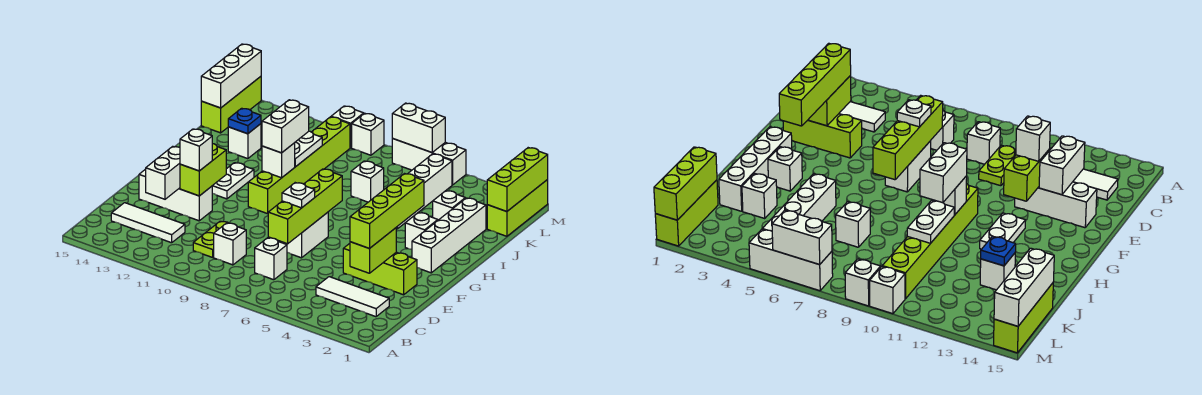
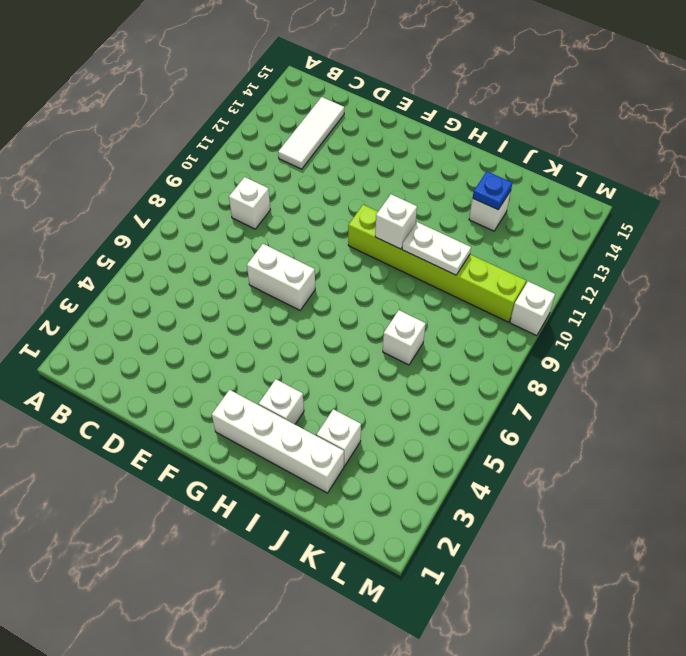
none -> white tile C2:C4 level 1
none -> white brick C7 level 1
none -> lime plate C10:D10 level 1
none -> lime brick E2:E4 level 1

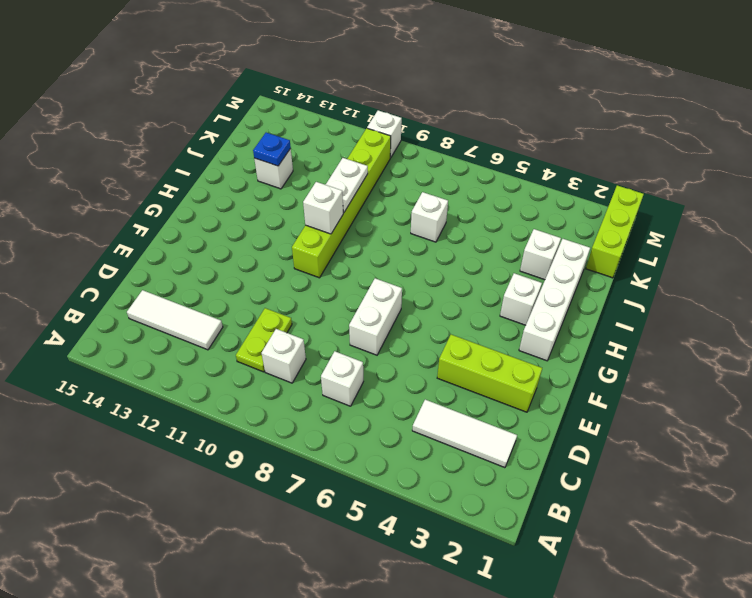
none -> white brick E12:E14 level 1
none -> white plate G12:H12 level 1
none -> white brick I5:L5 level 1
none -> lime brick K15:M15 level 1

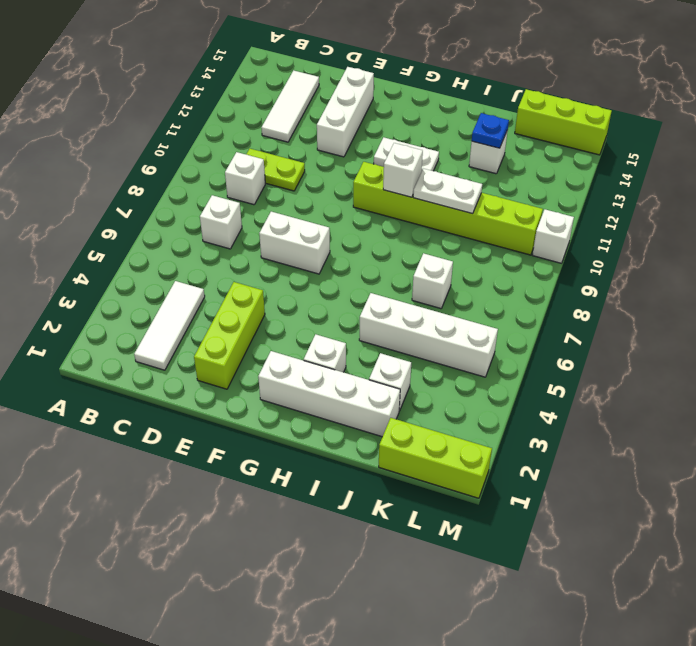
none -> white brick M5:M7 level 1
none -> white brick M9 level 1
none -> lime brick D3:E3 level 2
none -> lime brick D7:G7 level 2

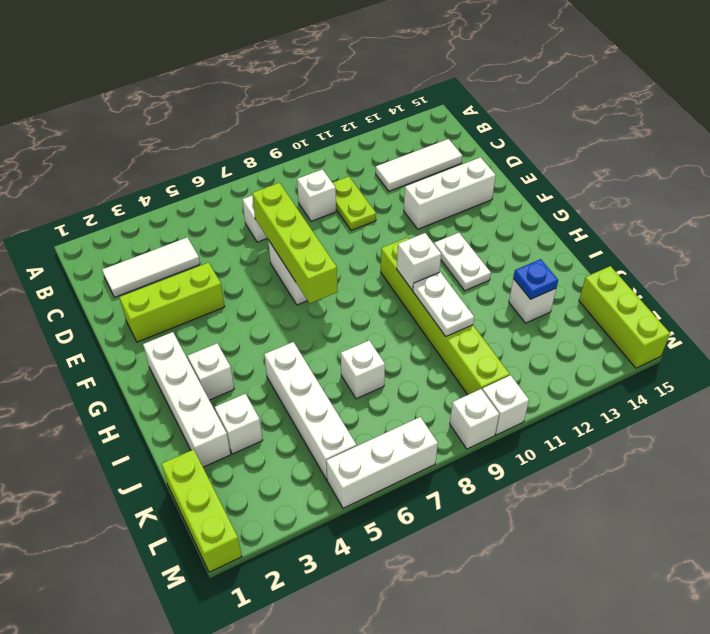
none -> lime brick D3:E3 level 2
none -> white brick D13:E13 level 2
none -> lime brick E12:F12 level 2
none -> lime brick K1:M1 level 2

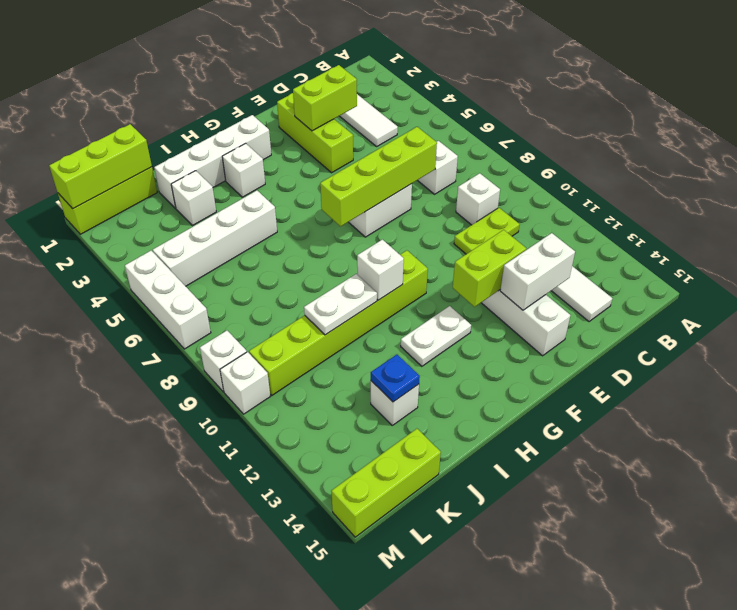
none -> white brick J7 level 1
none -> white brick K15:M15 level 2
none -> white brick M6:M7 level 2
none -> lime brick D3:G3 level 3

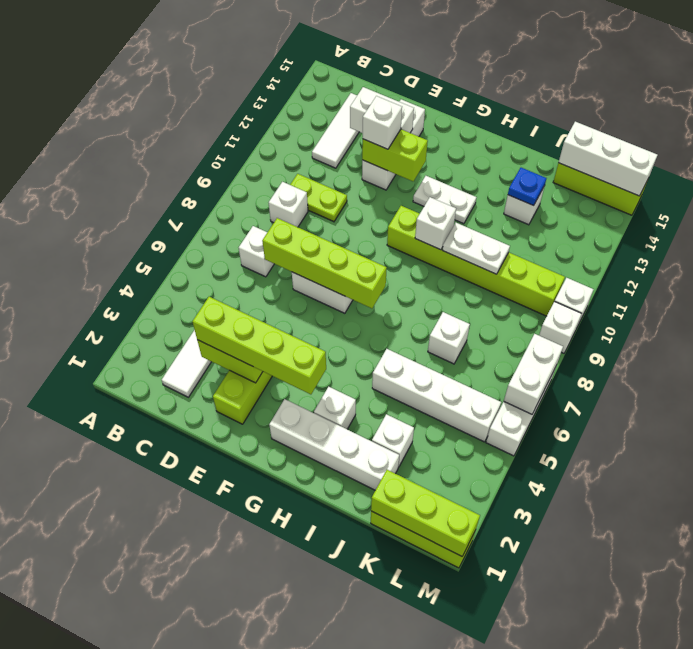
none -> white plate E7 level 3
none -> white brick H10:I10 level 3

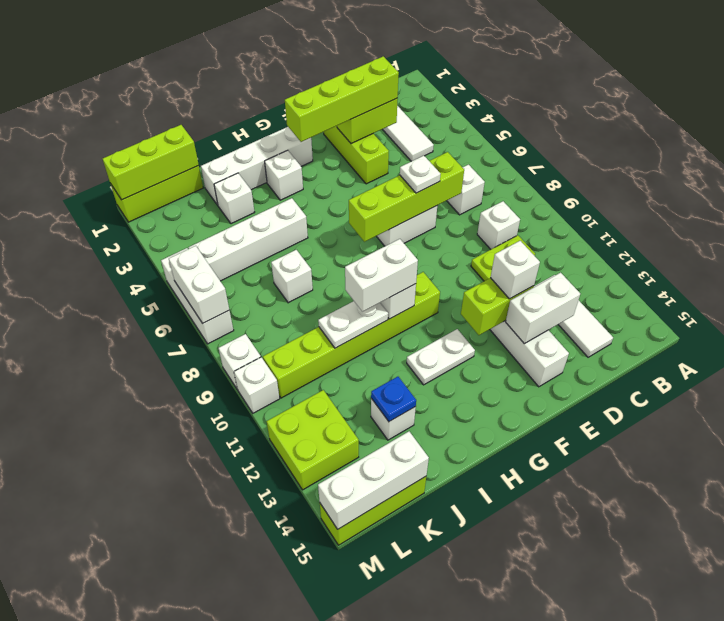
lime brick L12:M13 level 1 -> none

